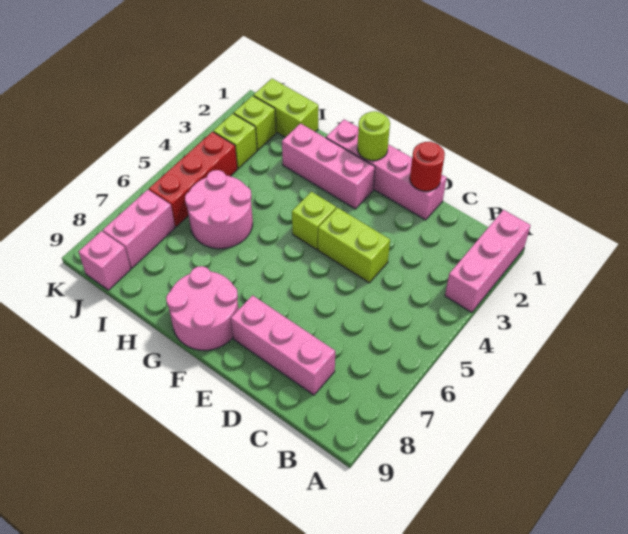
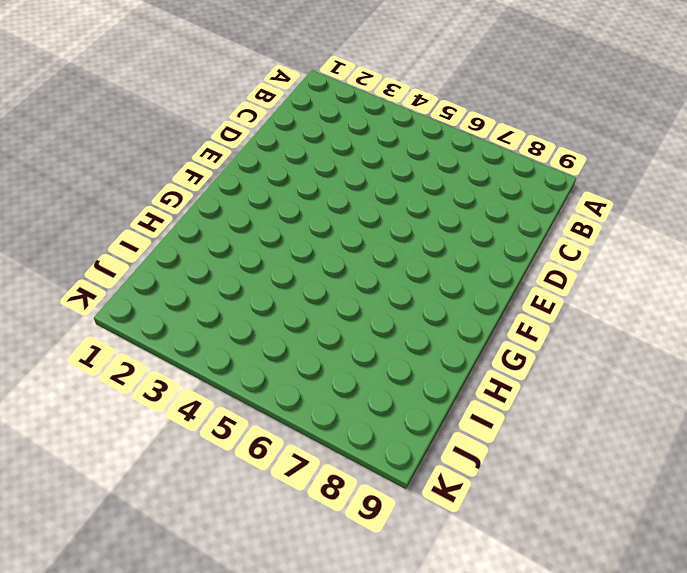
none -> pink brick A1:A3 level 1
none -> pink brick C8:E8 level 1
none -> pink brick D1:G1 level 1

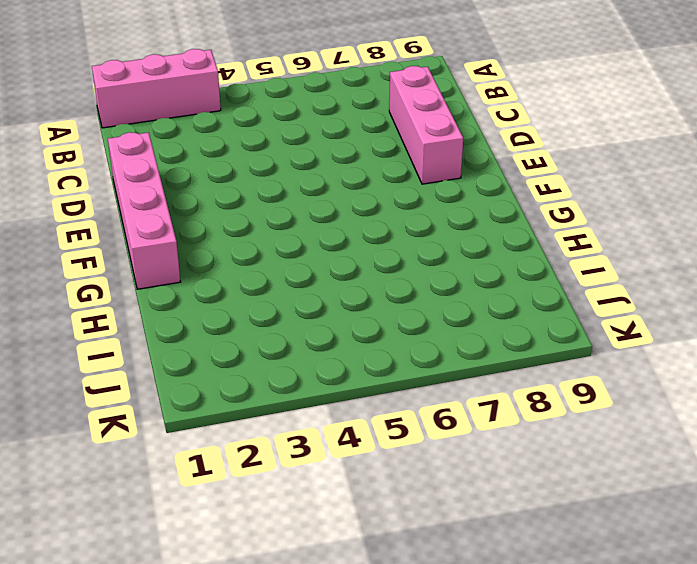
none -> lime brick D4:E4 level 1
none -> pink brick F2:H2 level 1
none -> lime brick F4 level 1

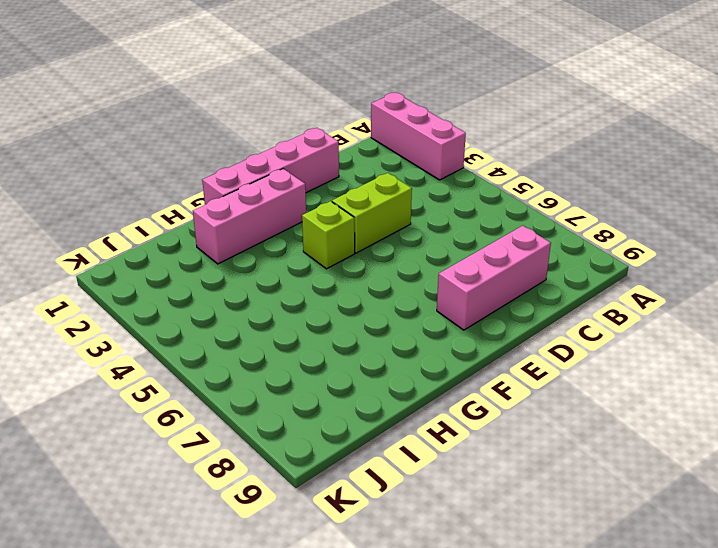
none -> pink round brick F8:G9 level 1
none -> pink round brick H5:I6 level 1
none -> lime brick I1:J1 level 1

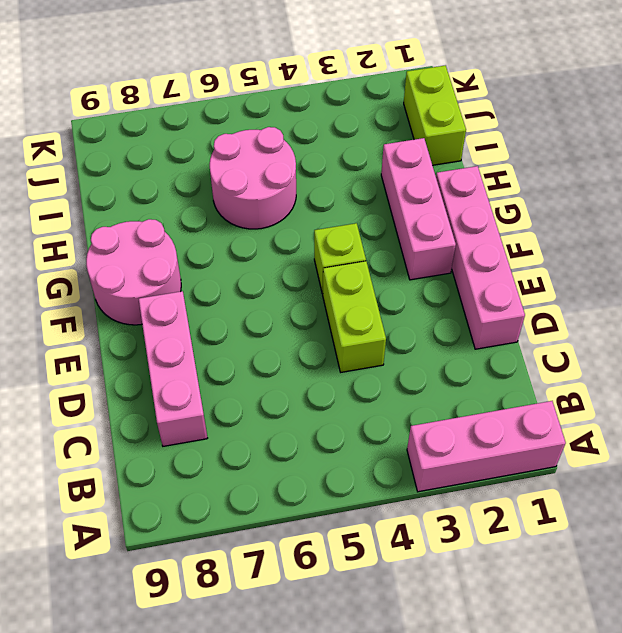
none -> lime brick J2 level 1
none -> lime brick J3 level 1
none -> red brick J4:J6 level 1

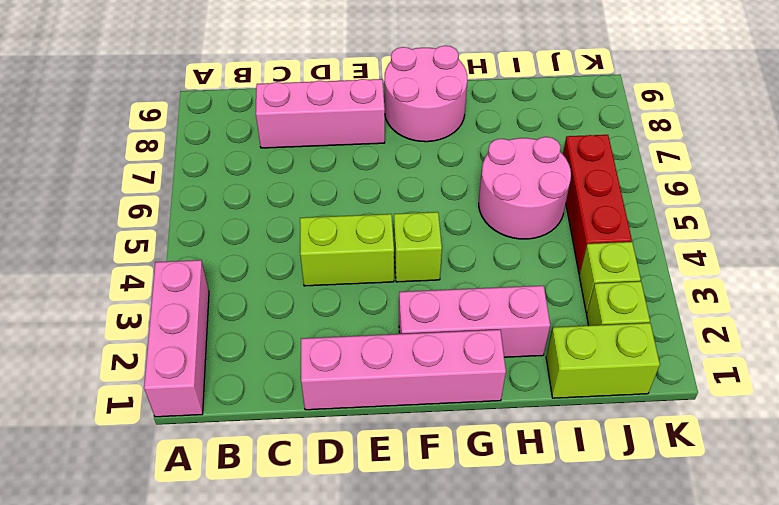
none -> pink brick J7:J8 level 1
none -> pink brick J9 level 1
none -> red round brick D1 level 2

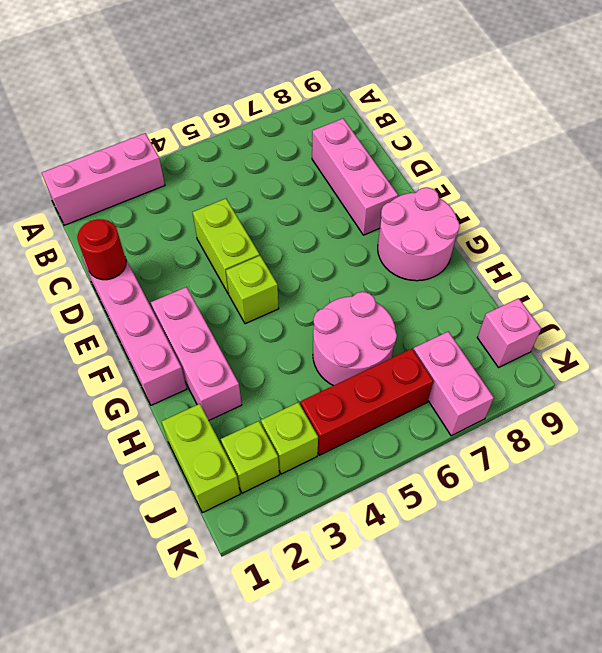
pink brick J7:K7 level 1 -> pink brick J7:J8 level 1
none -> lime round brick F1 level 2

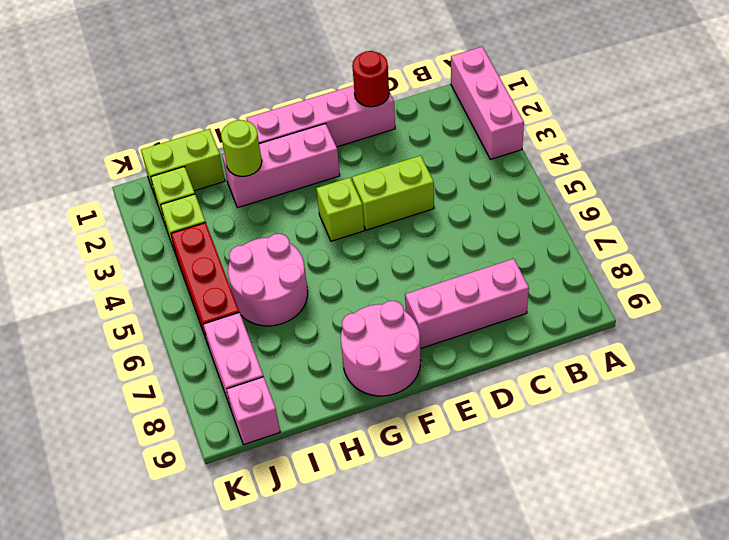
lime round brick H2 level 2 -> lime round brick F1 level 2

